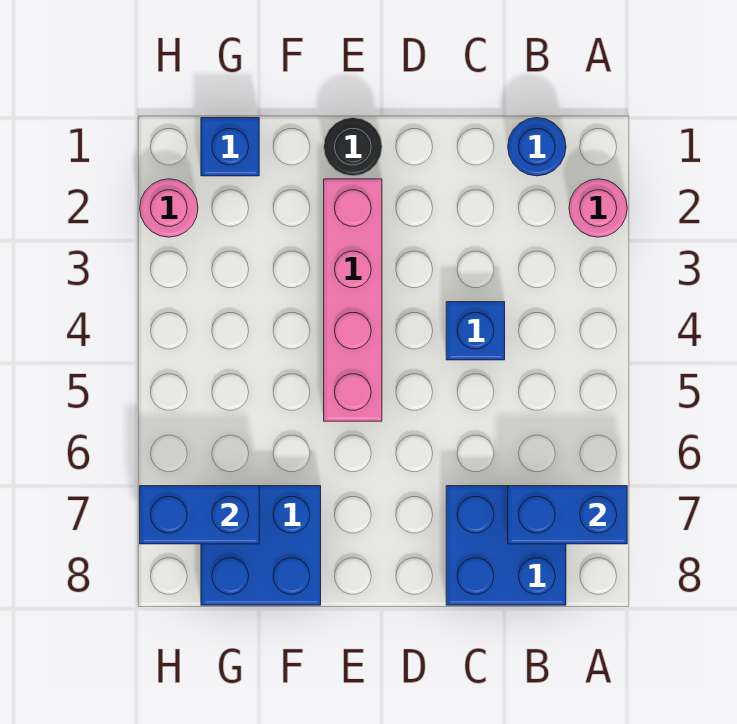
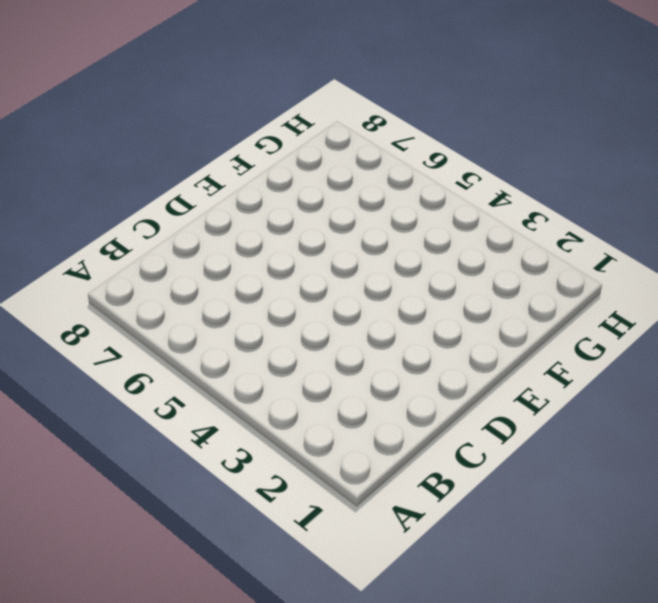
none -> pink round brick A2 level 1
none -> blue round brick B1 level 1

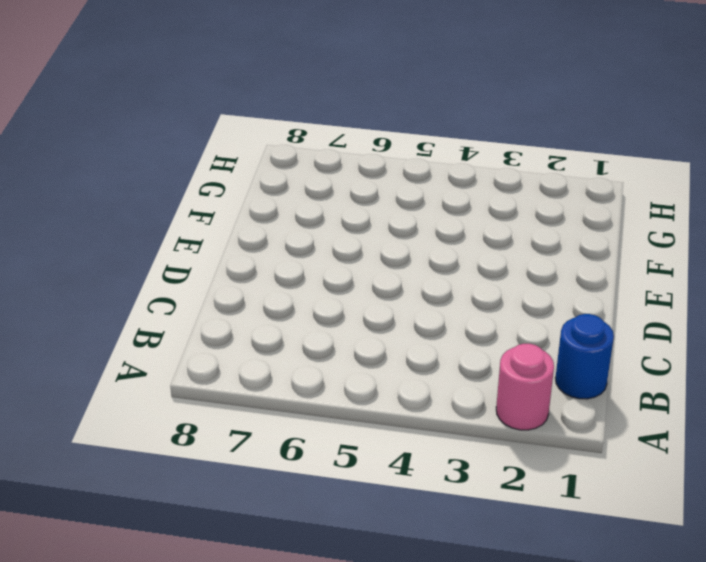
none -> blue brick B7:C8 level 1
none -> blue brick C4 level 1

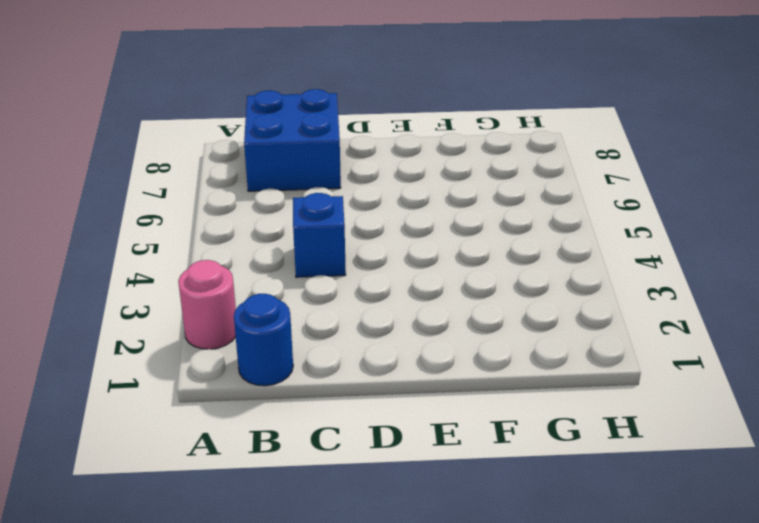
none -> black round brick E1 level 1
none -> pink brick E2:E5 level 1

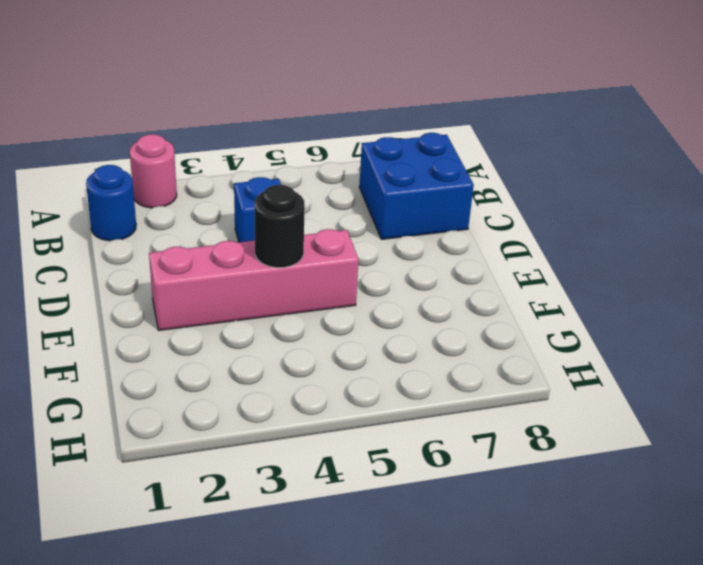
black round brick E4 level 2 -> black round brick E1 level 1
none -> blue brick F7:G8 level 1
none -> blue brick G1 level 1

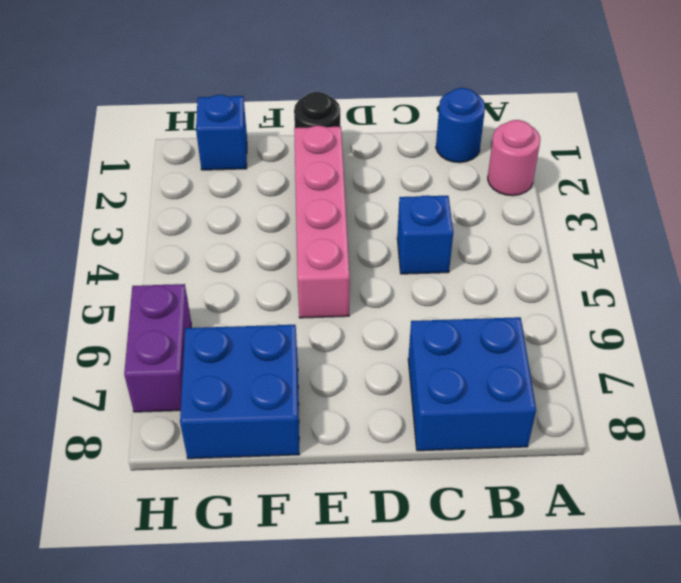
purple brick H6:H7 level 1 -> none
none -> pink round brick H2 level 1
none -> blue brick A7:B7 level 2

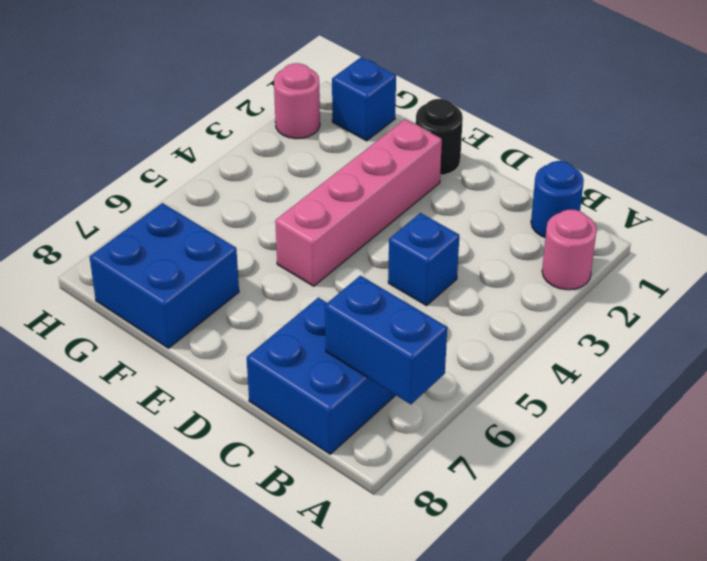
none -> blue brick G7:H7 level 2

